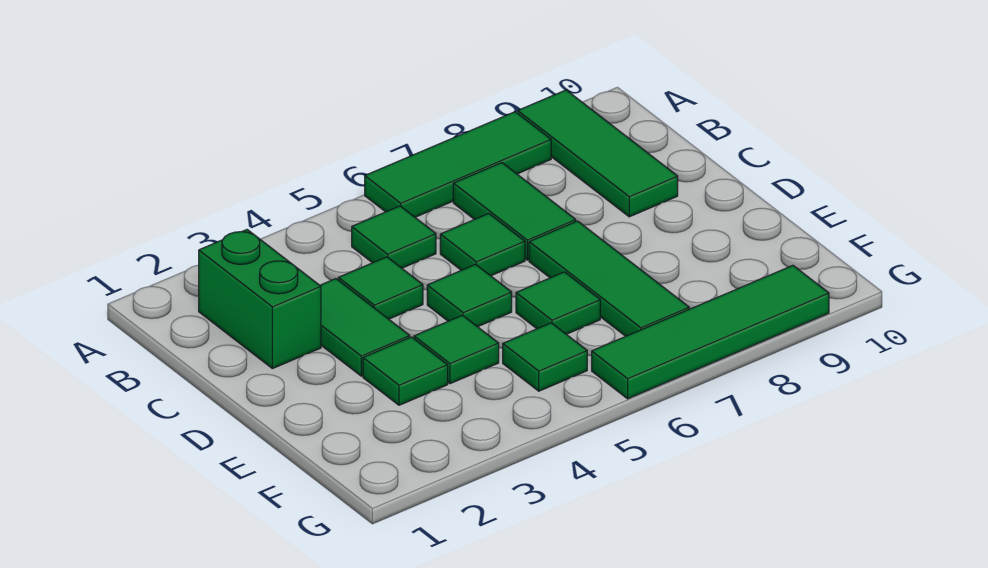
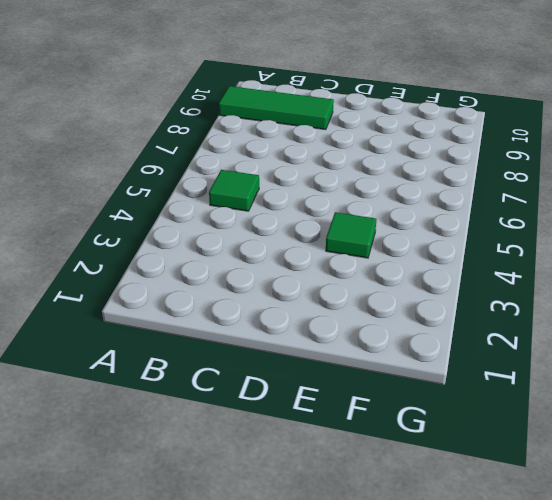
none -> green tile A6:A8 level 1
none -> green brick B2:C2 level 1
none -> green tile B7:C7 level 1

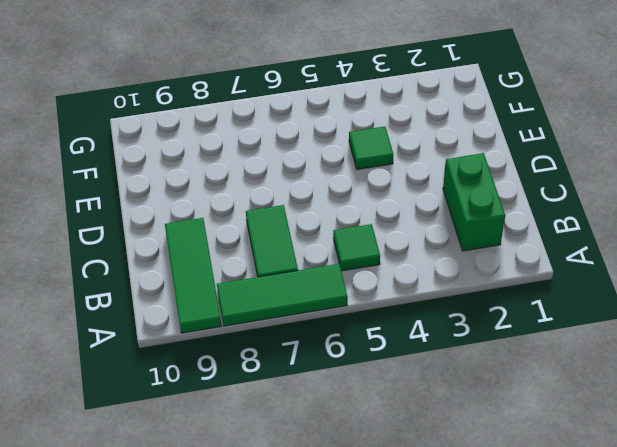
none -> green tile C3:D3 level 1
none -> green tile C4 level 1
none -> green tile C6 level 1

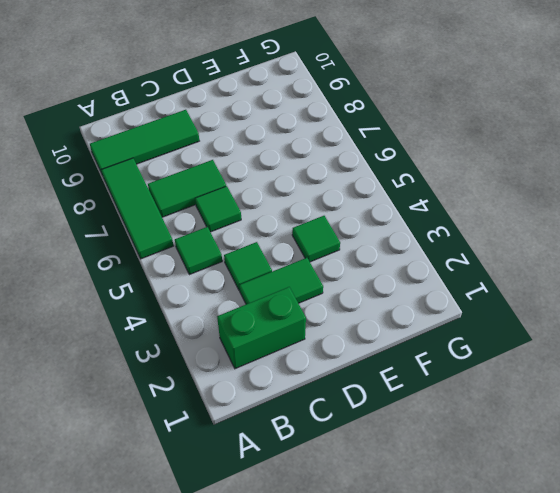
none -> green tile D5 level 1
none -> green tile D7:F7 level 1
none -> green tile E3 level 1

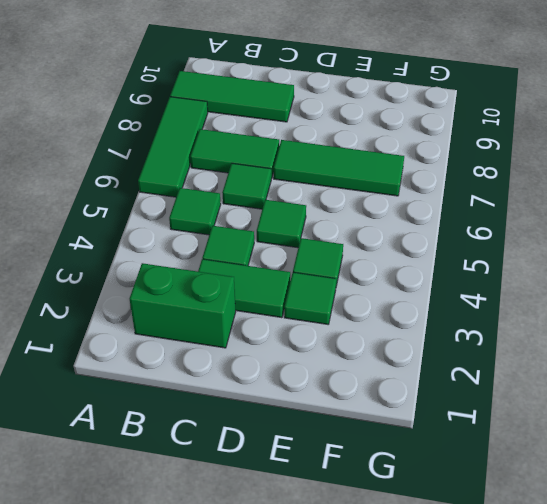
none -> green tile E6 level 1
none -> green tile F5 level 1
none -> green tile G6:G9 level 1

